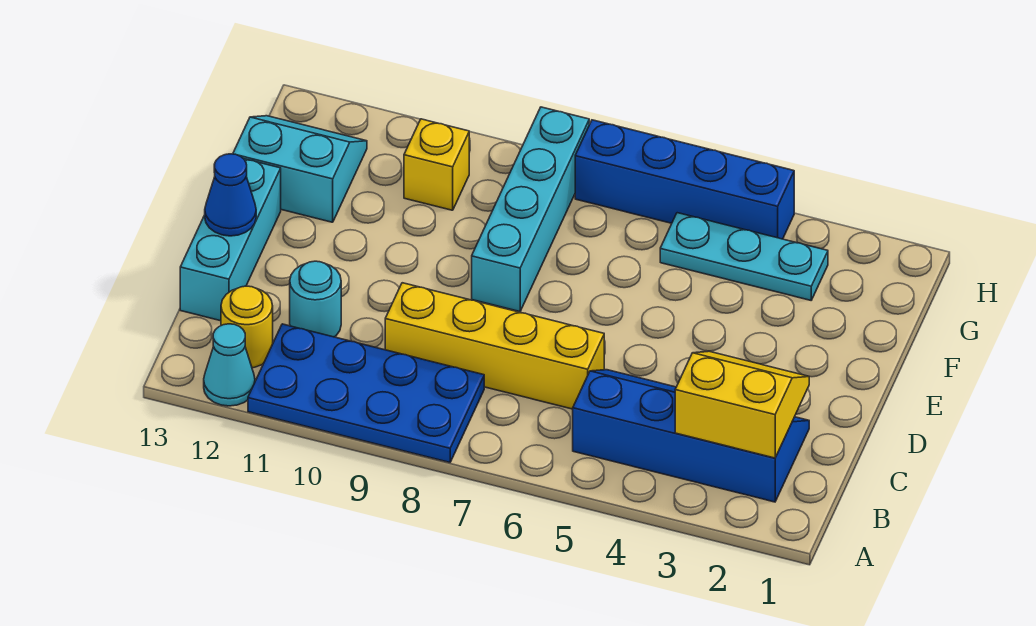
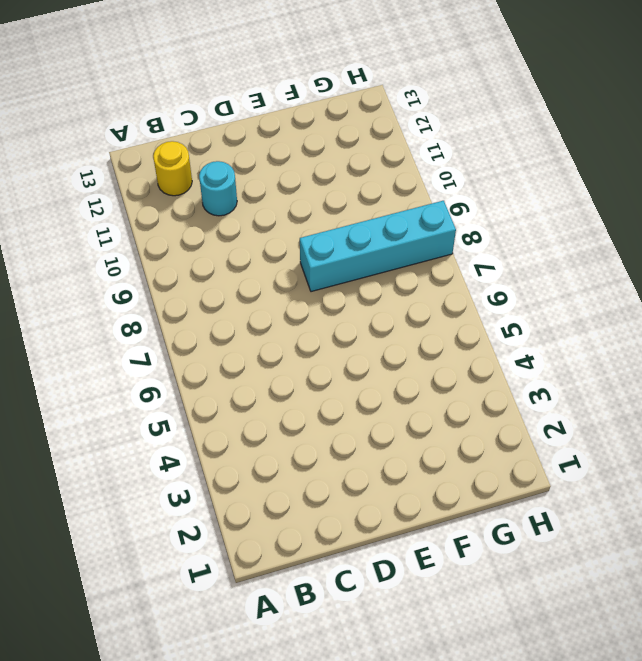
none -> blue plate A8:B11 level 1
none -> cyan cone A12 level 1
none -> blue slope B2:C5 level 1 top B

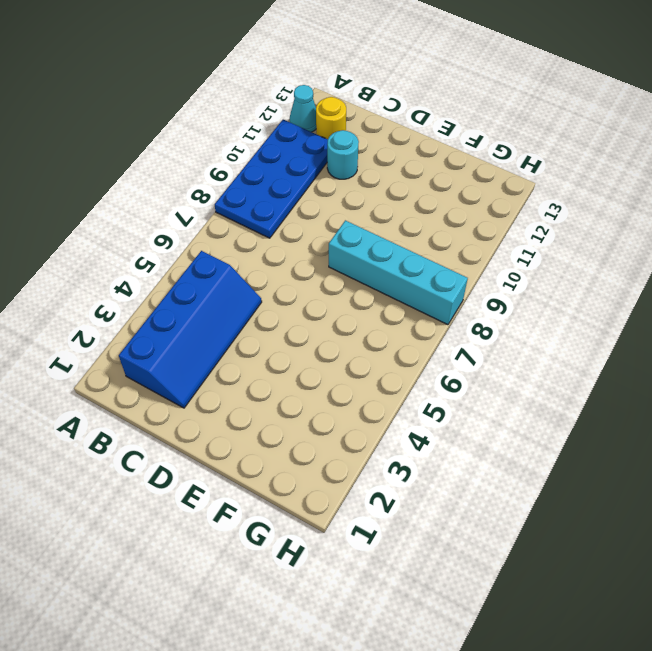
none -> yellow brick C6:C9 level 1
none -> cyan brick C13:E13 level 1
none -> cyan slope F12:G13 level 1 top F

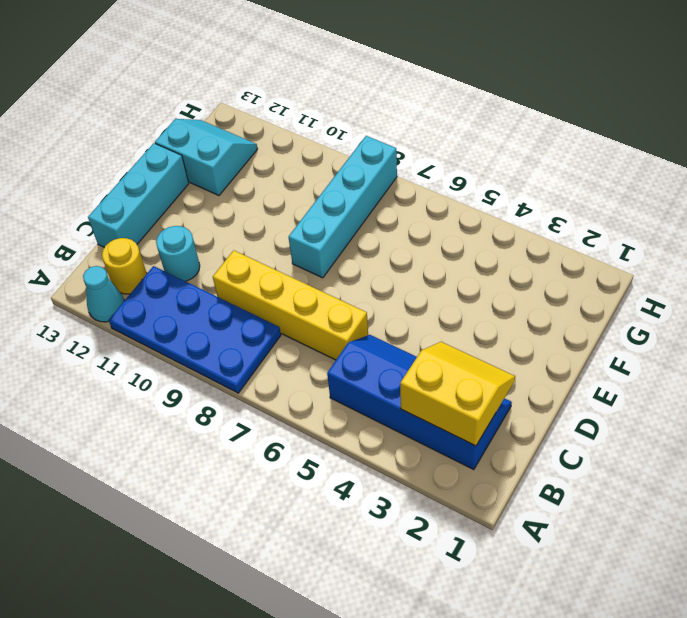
none -> cyan plate G3:G5 level 1
none -> yellow brick G10 level 1
none -> blue brick H4:H7 level 1

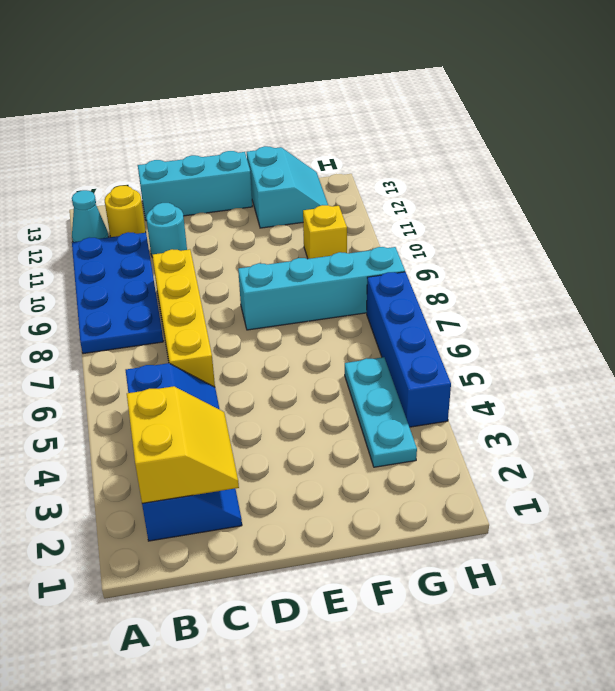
none -> blue cone D13 level 2

